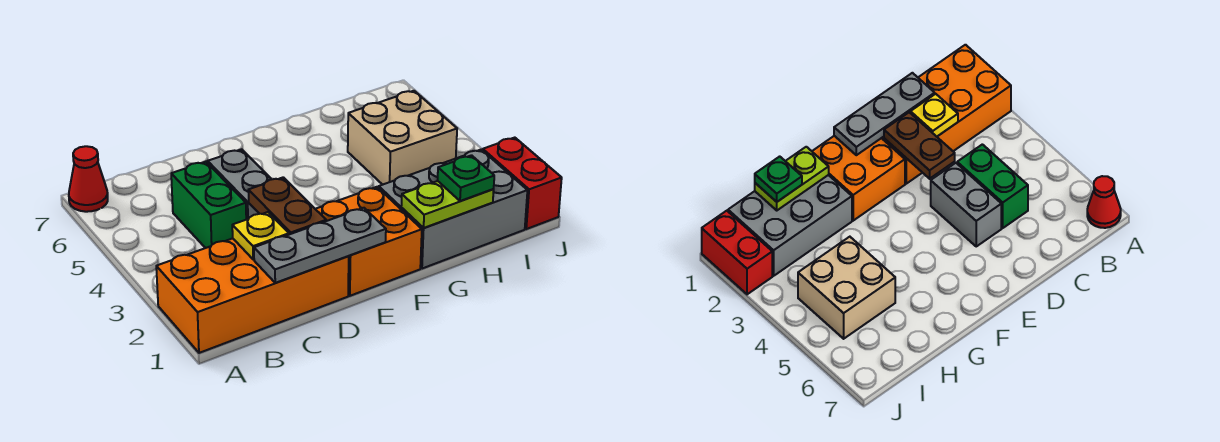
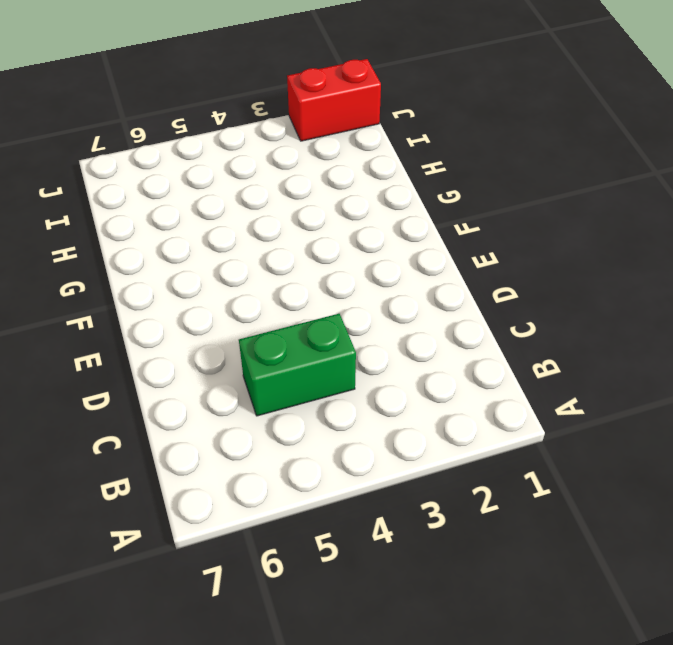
none -> orange brick A1:D2 level 1
none -> red cone A7 level 1
none -> grey brick D4:D5 level 1

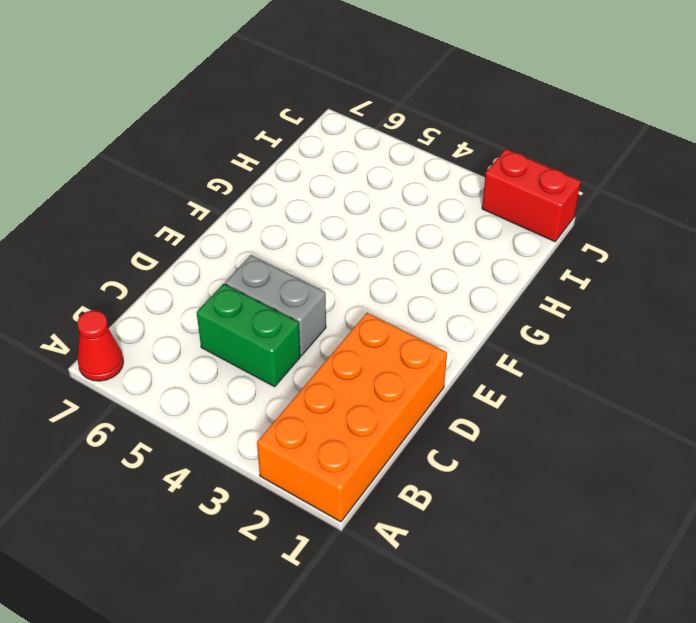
none -> orange brick E1:F2 level 1
none -> grey brick G1:I2 level 1
none -> tan brick H4:I5 level 1

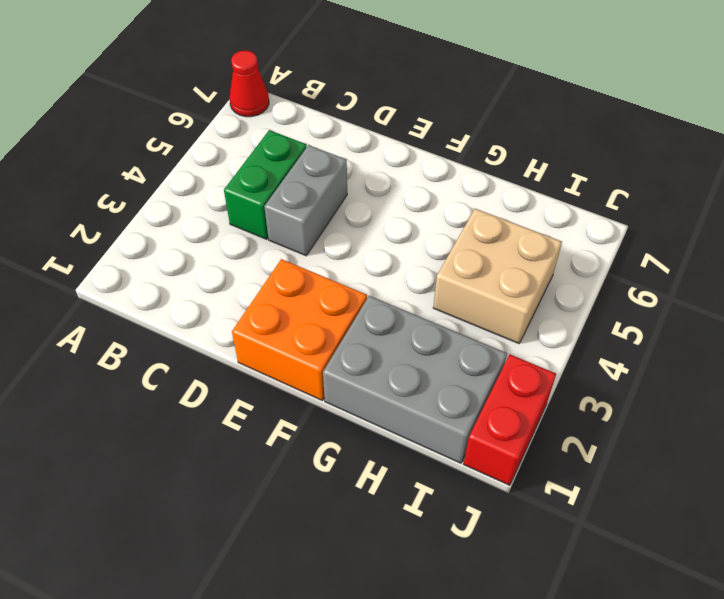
none -> orange brick A1:D2 level 1
none -> grey plate C1:E1 level 2
none -> yellow plate C2 level 2

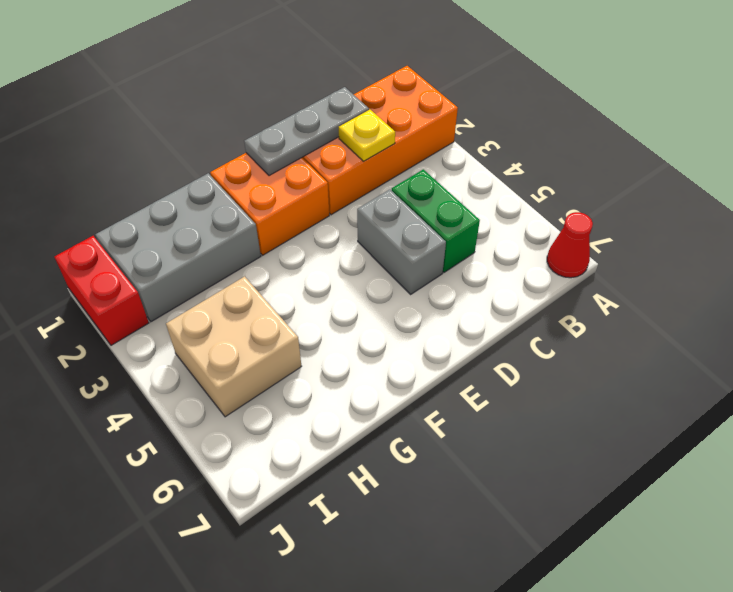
none -> brown plate D2:D3 level 2
none -> lime plate G1:H1 level 2
none -> green plate H1 level 3

